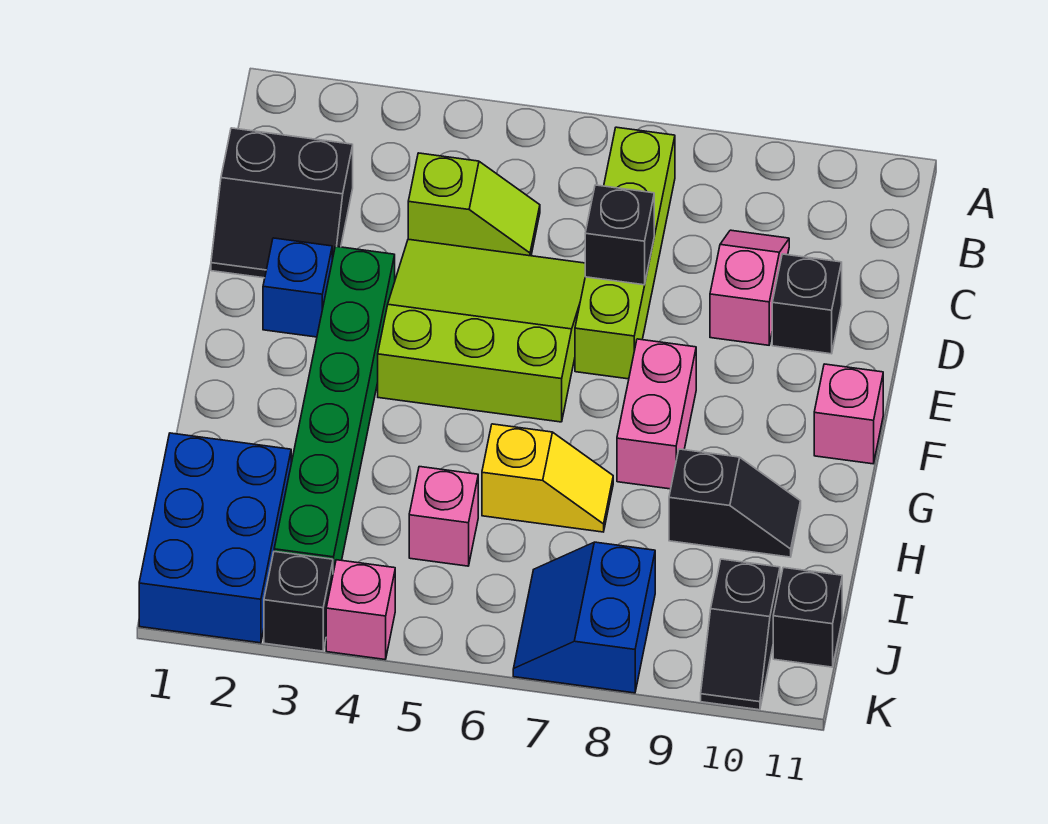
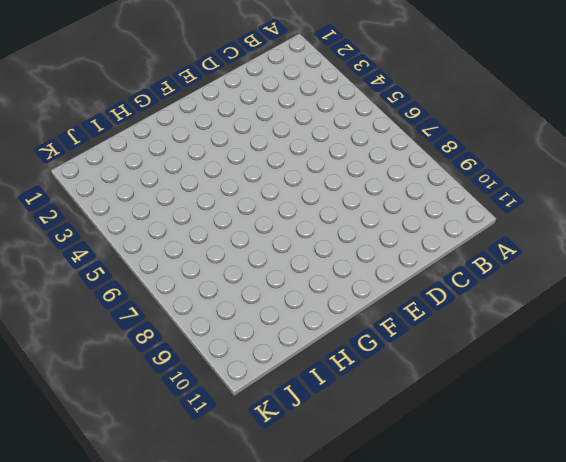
none -> lime brick B7:E7 level 1
none -> black slope C1:D2 level 1 top C
none -> lime slope C4:C5 level 1 top 4

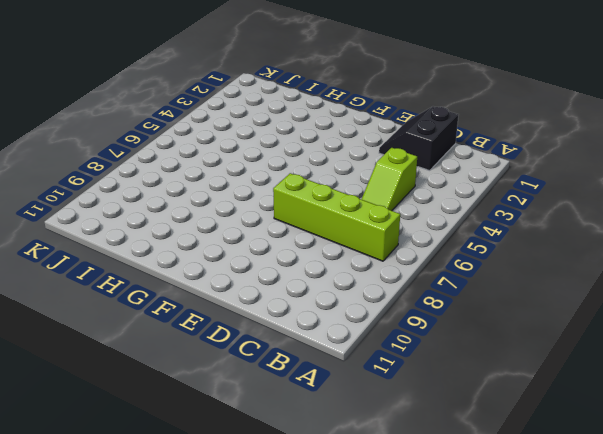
none -> pink slope C9:D9 level 1 top D
none -> lime slope D4:F6 level 1 top F
none -> black brick D10 level 1

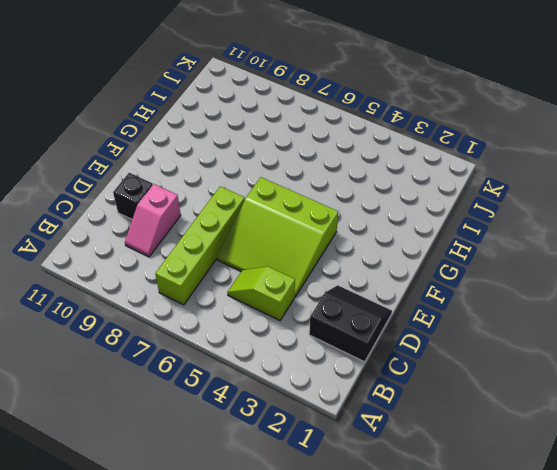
none -> blue brick E2 level 1
none -> green brick E3:J3 level 1
none -> pink brick F8:G8 level 1

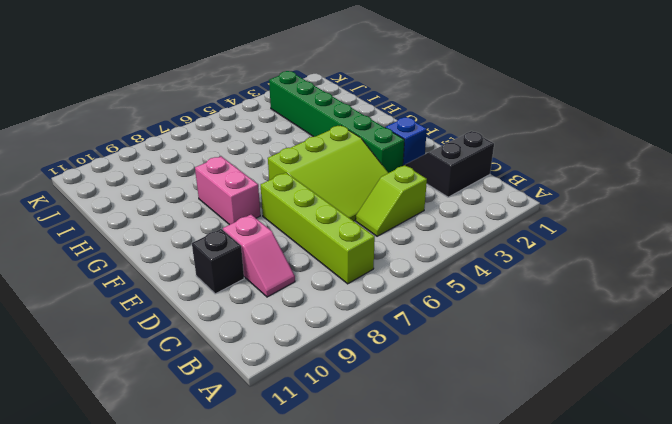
none -> pink brick F11 level 1
none -> yellow slope H6:H7 level 1 top 6
none -> black slope H9:H10 level 1 top 9

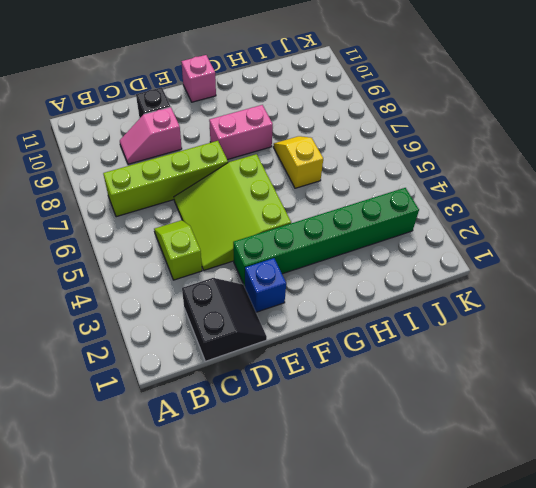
none -> black slope H9:H10 level 1 top 9
none -> blue brick I1:K2 level 1
none -> pink brick I5 level 1

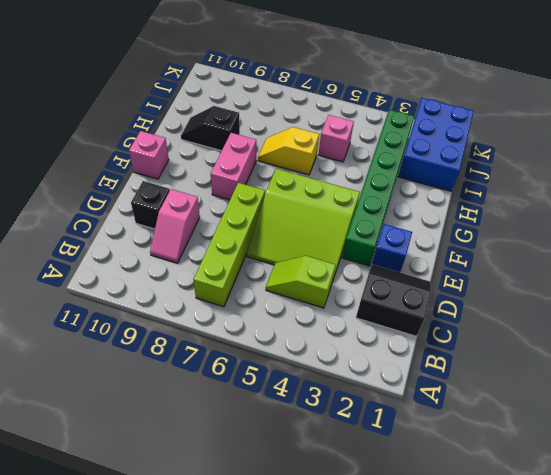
none -> blue slope J7:K8 level 1 top 8
none -> black slope J10:K10 level 1 top J
none -> black brick J11 level 1

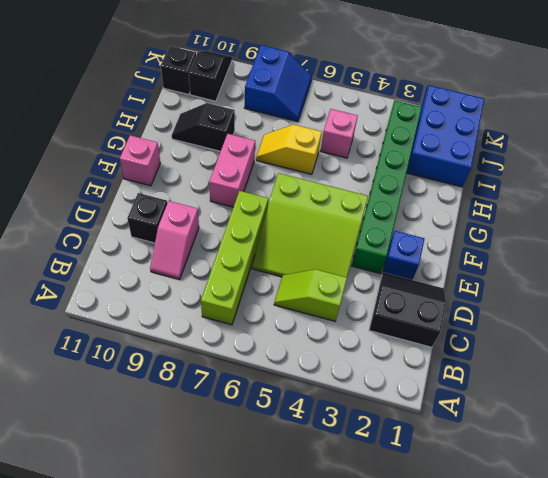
none -> black brick K3 level 1
none -> pink brick K4 level 1
none -> black brick D7 level 2

